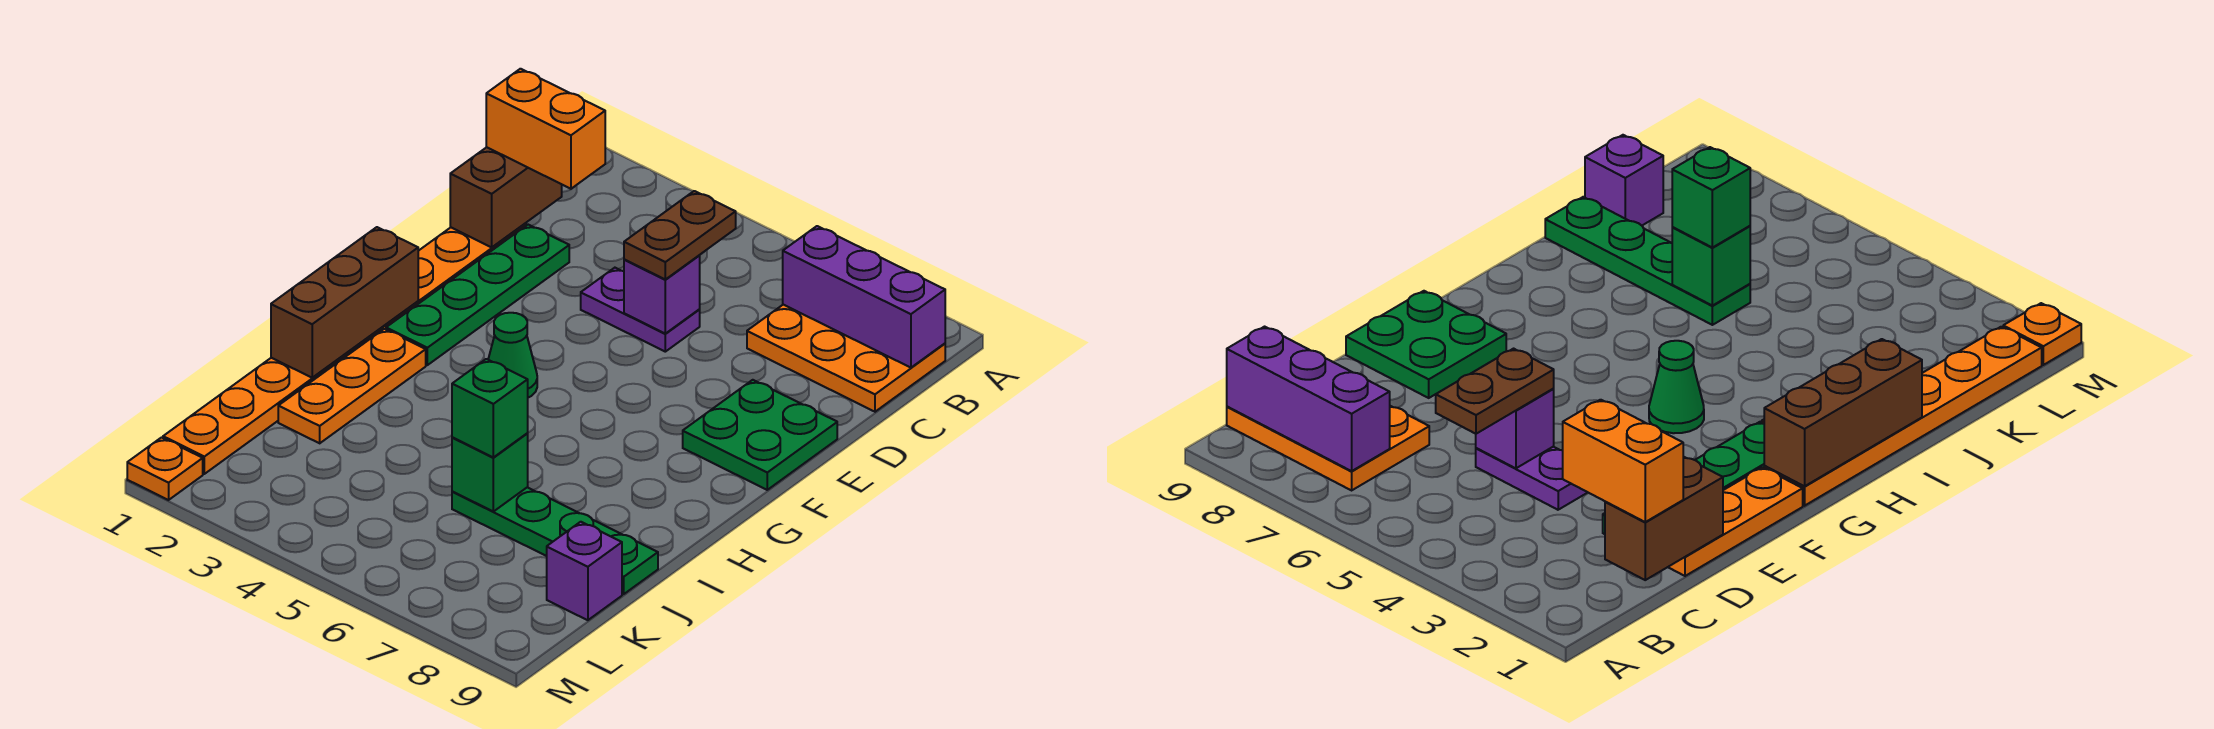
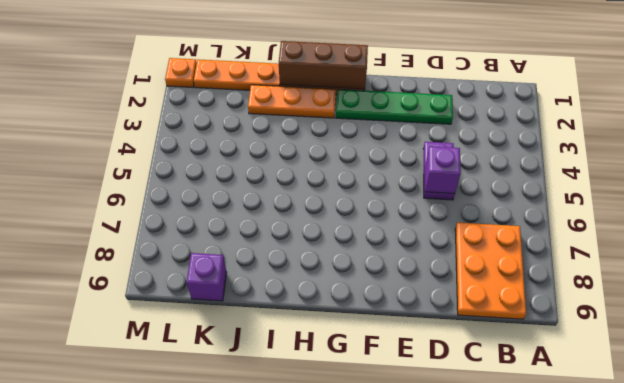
none -> orange plate D1:F1 level 1
none -> green plate E8:F9 level 1
none -> green cone G4 level 1

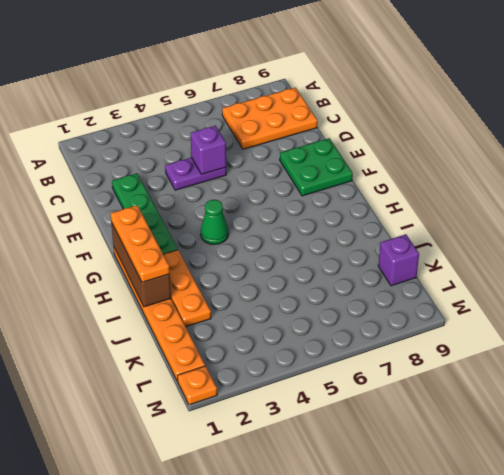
orange plate G1:I1 level 3 -> orange plate D1:F1 level 1
none -> green plate J6:J9 level 1
none -> purple brick B7:B9 level 2
none -> brown brick C1:D1 level 2

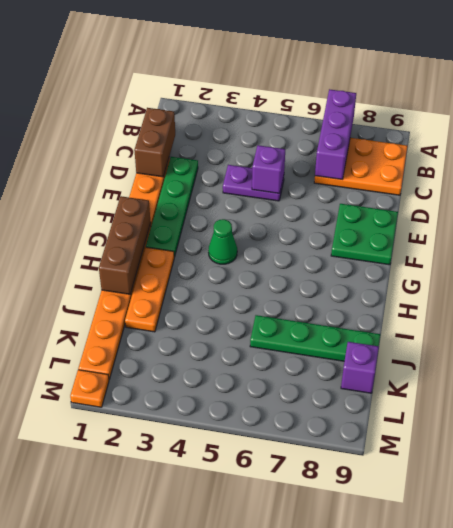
purple brick A7:C7 level 2 -> purple brick B7:B9 level 2
none -> green brick J6 level 2
none -> orange brick C1:C2 level 3
none -> brown plate C5:D5 level 3

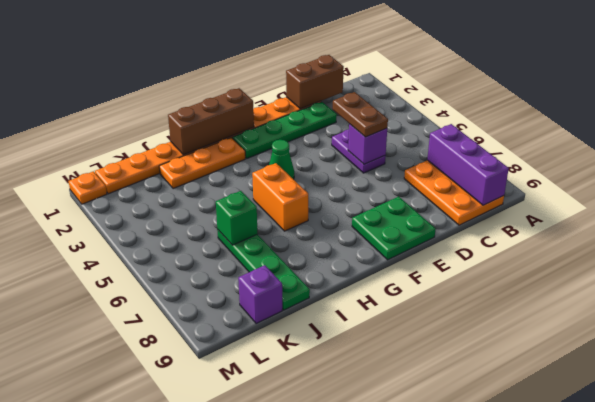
brown plate D4:D5 level 3 -> brown plate C5:D5 level 3
orange brick H5:H6 level 1 -> orange brick C1:C2 level 3
none -> green brick J6 level 3

